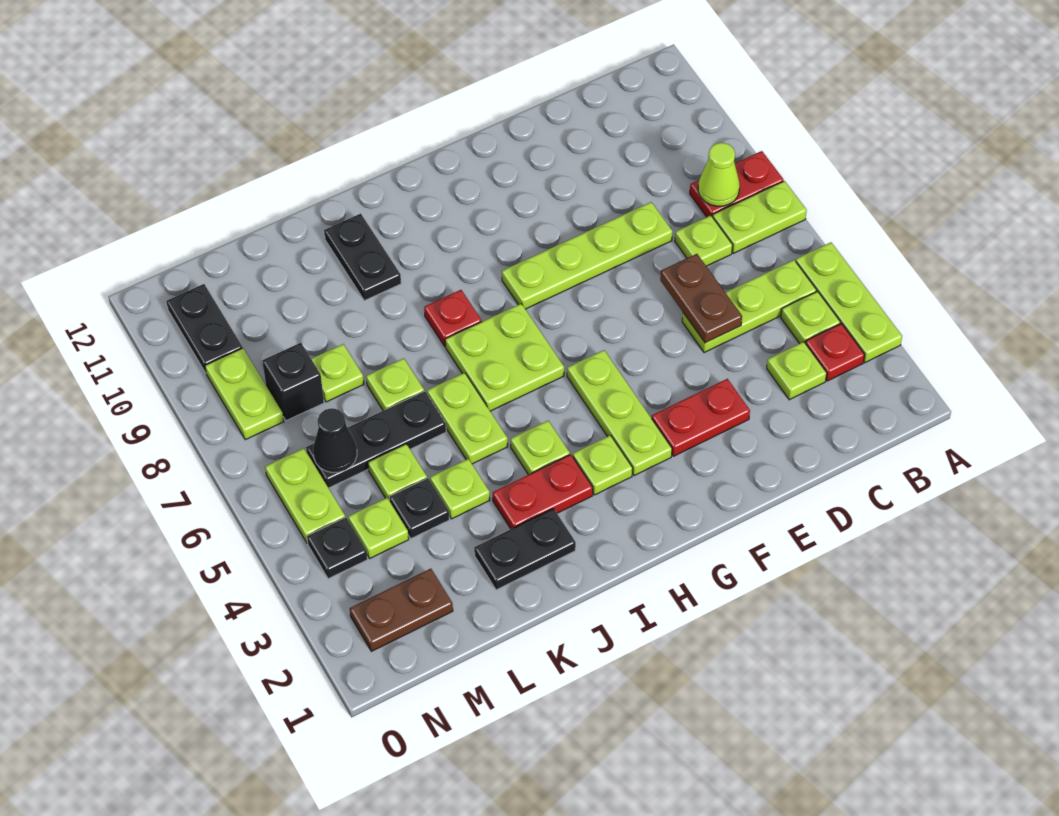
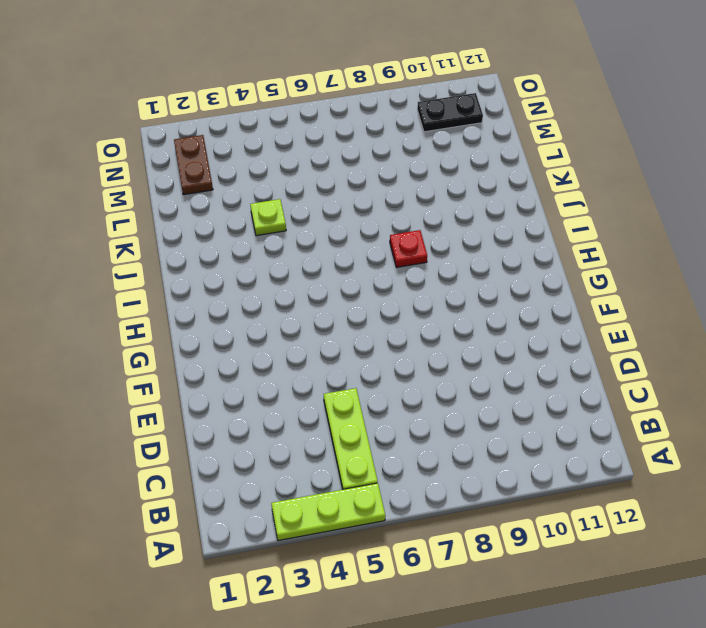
none -> lime plate A7:B7 level 1
none -> red plate A8:B8 level 1
none -> red plate B3 level 1
none -> lime plate B4 level 1

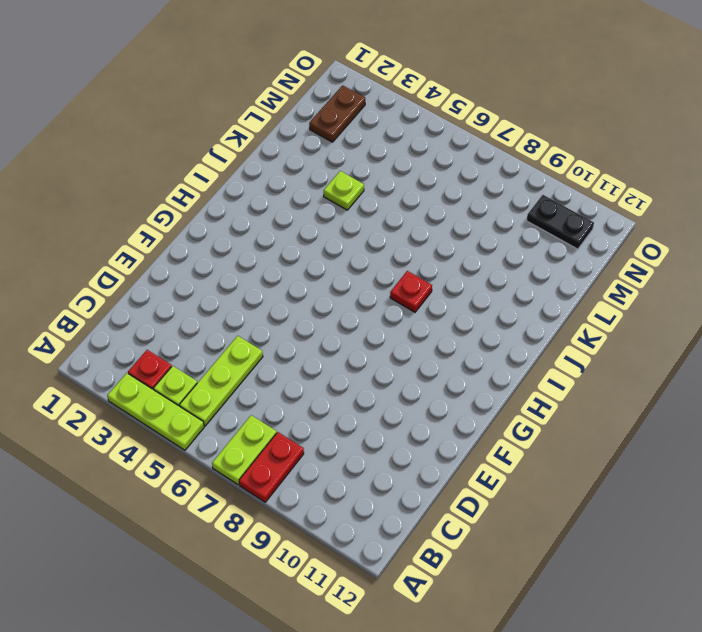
none -> lime plate C3 level 1
none -> lime plate C7 level 1
none -> lime plate D8:G8 level 1
none -> red plate E3:F3 level 1

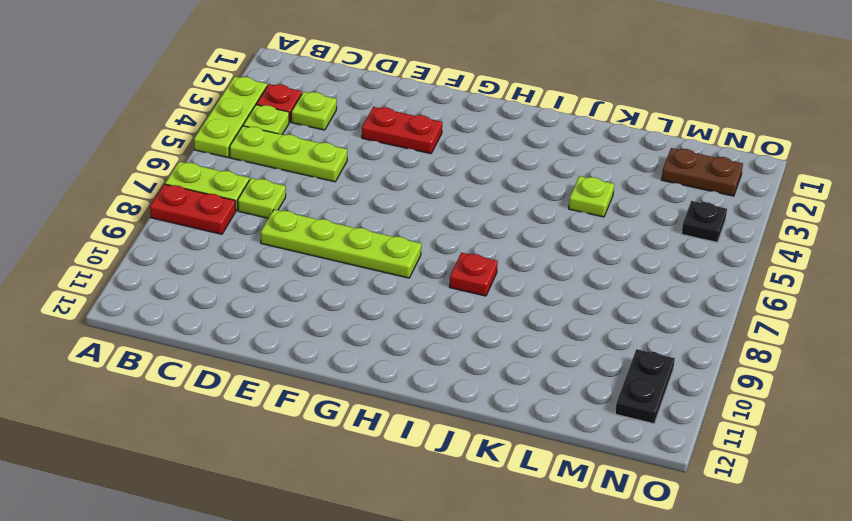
none -> lime plate G3:G5 level 1
none -> lime plate H3 level 1
none -> lime plate H6:I7 level 1
none -> red plate I3:J3 level 1

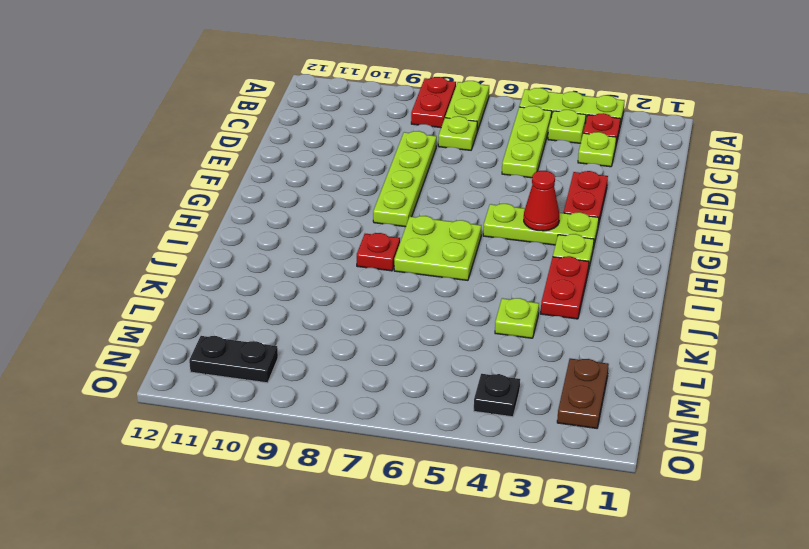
red cone G4 level 2 -> none
none -> lime plate I4 level 1
none -> black plate J2:K2 level 1
none -> lime plate J5:J6 level 1
none -> black plate J10:J11 level 1

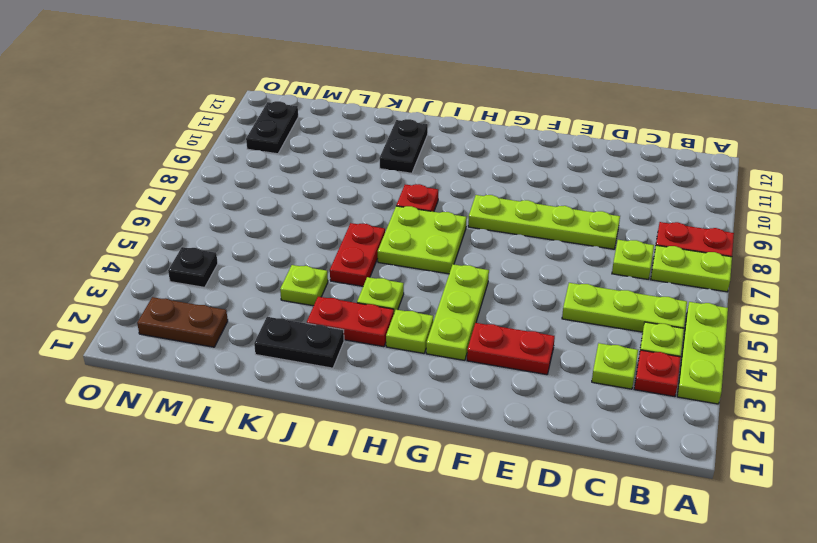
red plate J5:J6 level 1 -> lime plate J5:J6 level 1
none -> black plate K6:M6 level 1
none -> lime plate K7 level 1
none -> black plate L4 level 1
none -> lime plate L5 level 1

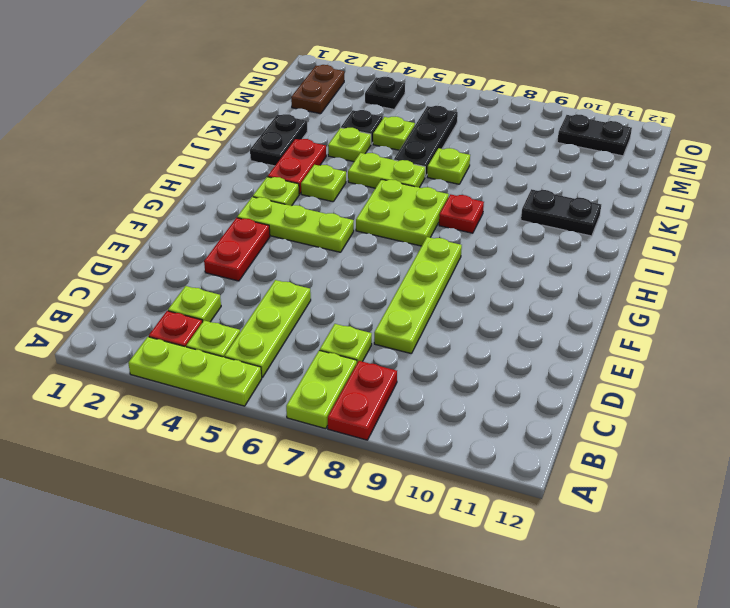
none -> lime plate L8 level 1
none -> lime plate M4 level 1
none -> black brick M8 level 1
none -> lime plate N5:N6 level 1

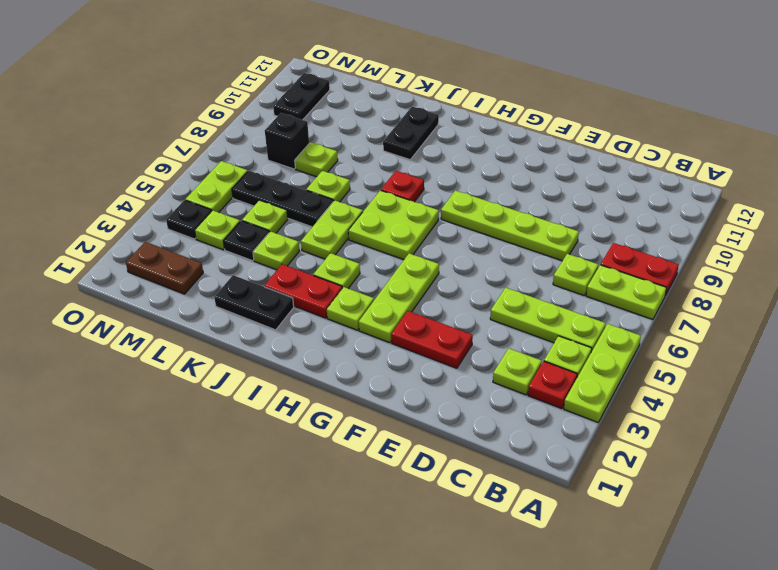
none -> lime plate N8:N9 level 1
none -> lime cone B8 level 2
none -> brown plate D5:D6 level 2
none -> black cone M6 level 2

